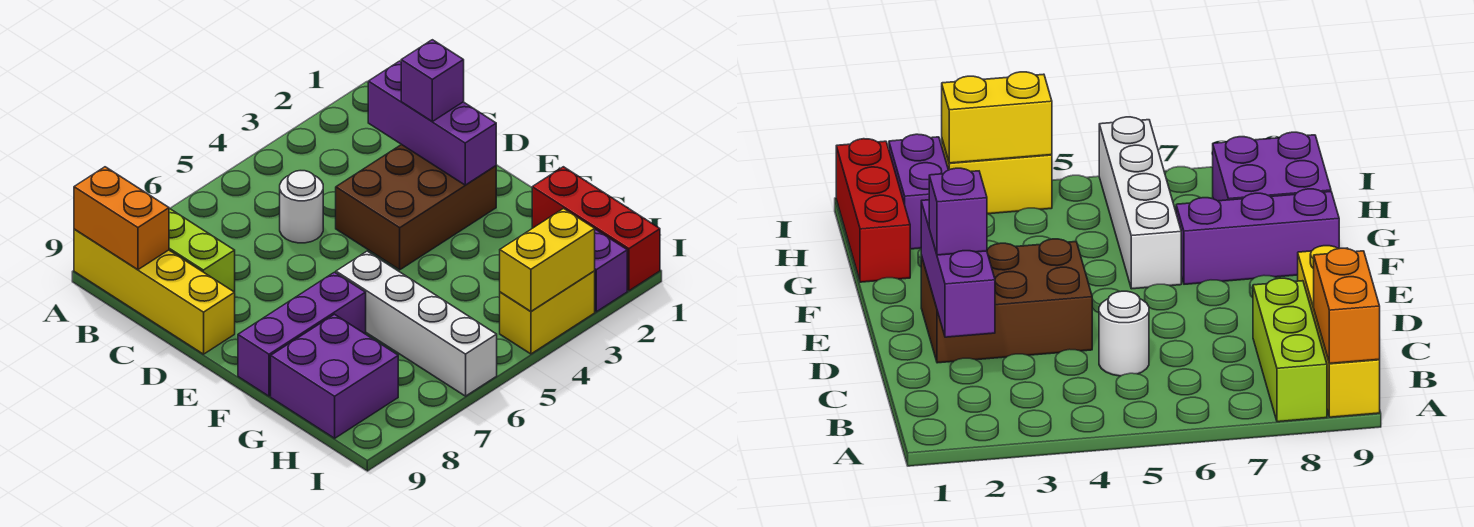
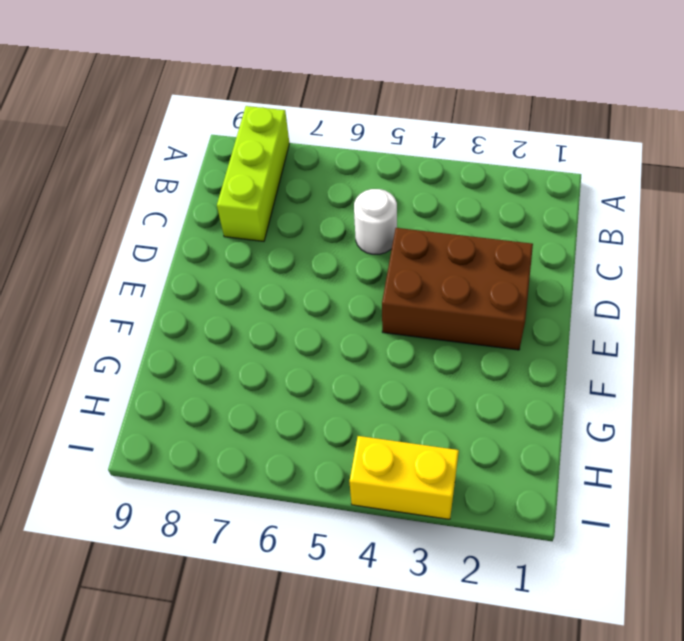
none -> yellow brick A9:D9 level 1
none -> white brick F6:I6 level 1
none -> purple brick F7:F9 level 1

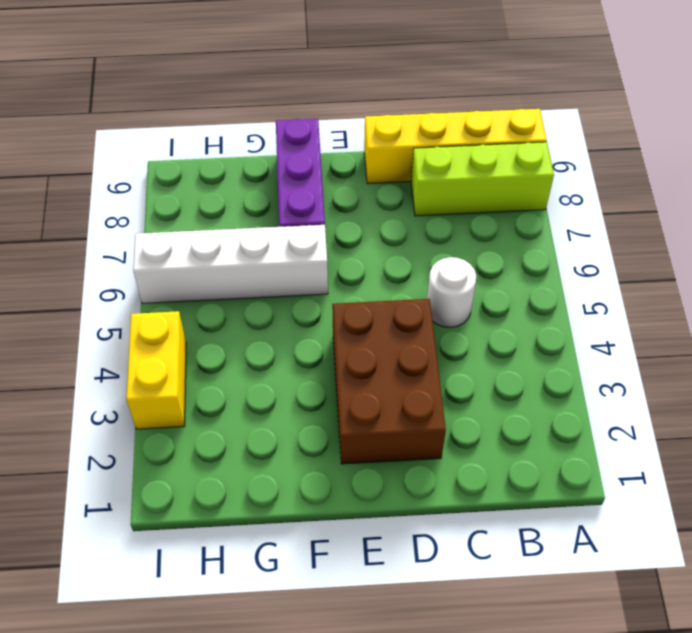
none -> red brick G1:I1 level 1
none -> purple brick G8:H9 level 1
none -> purple brick H2:I2 level 1

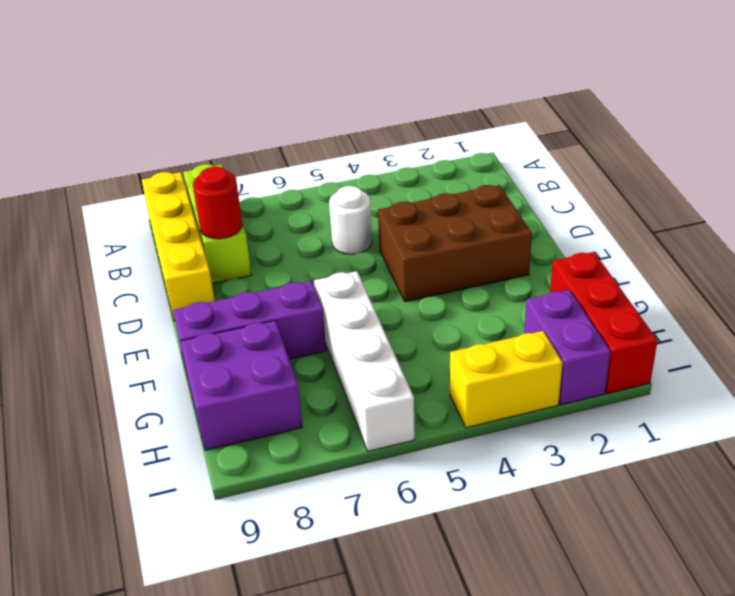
red round brick C8 level 2 -> none
none -> orange brick A9:B9 level 2
none -> purple brick C2:E2 level 2
none -> yellow brick I3:I4 level 2

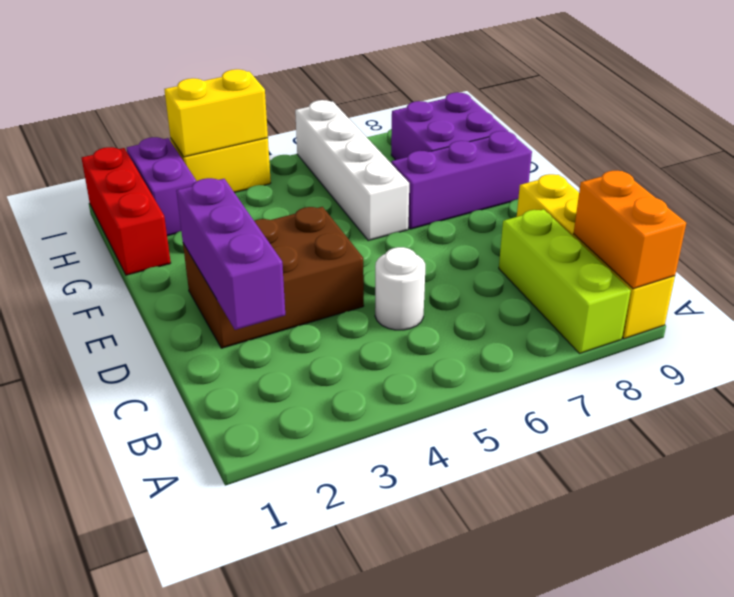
none -> purple brick D2 level 3

